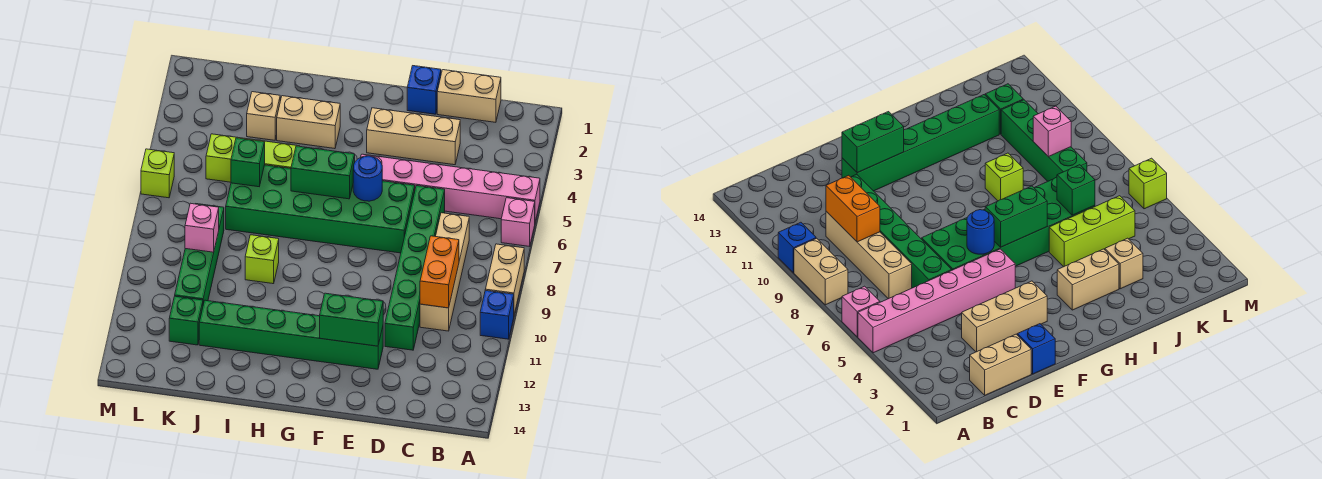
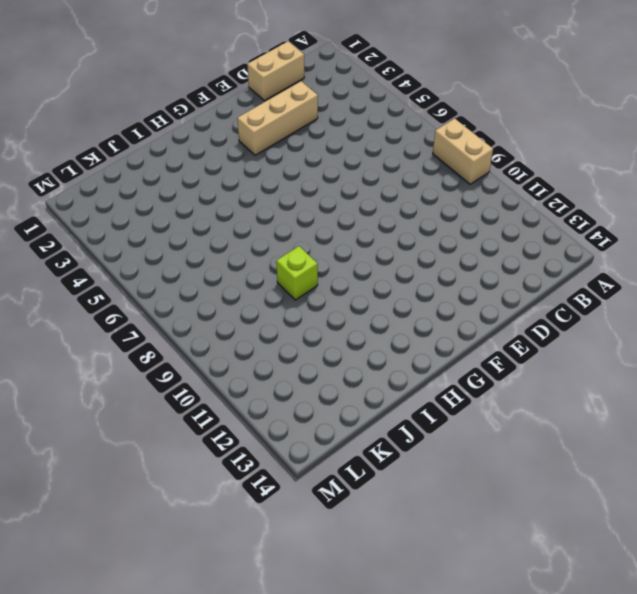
none -> pink brick A5:F5 level 1
none -> pink brick A6 level 1
none -> blue brick A10 level 1

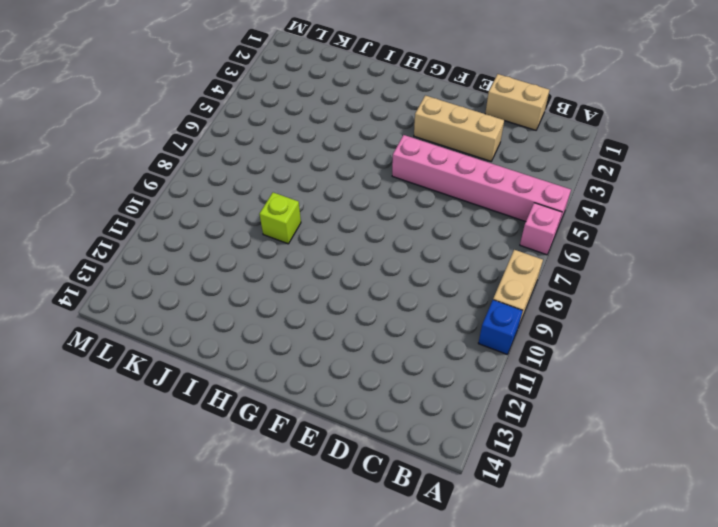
none -> tan brick C7:C10 level 1
none -> green brick D6:D11 level 1
none -> blue brick E1 level 1

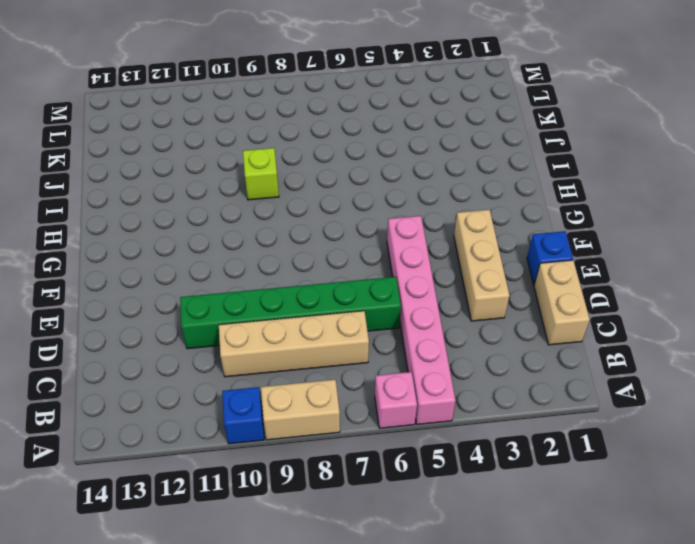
none -> green brick E6:J7 level 1
none -> green brick E12:J12 level 1
none -> tan brick H3:I3 level 1

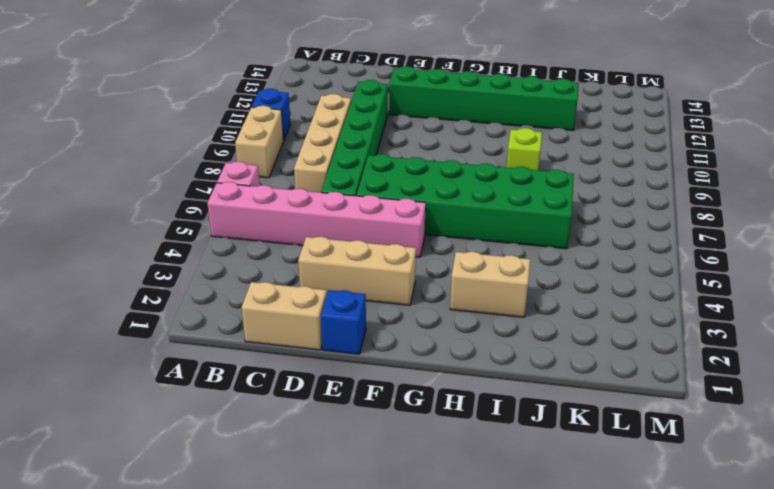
none -> lime brick I5:K5 level 1
none -> tan brick J3 level 1
none -> green brick K8:K11 level 1

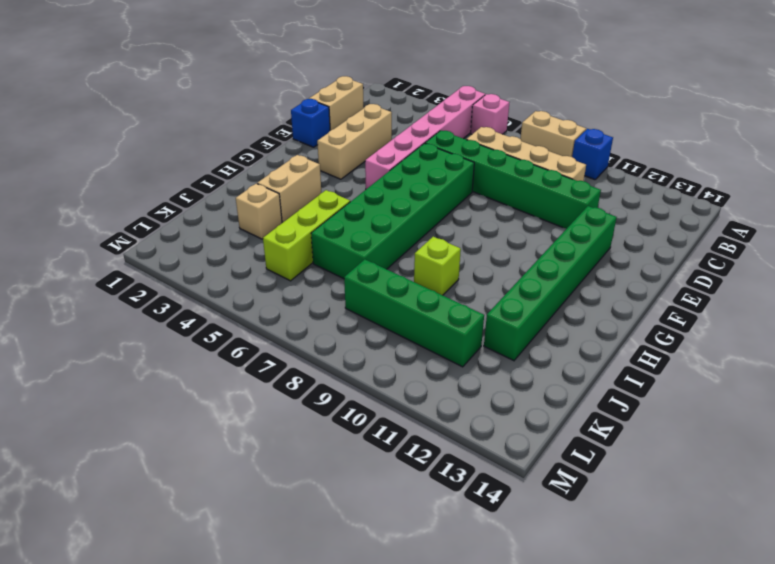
none -> green brick K12 level 1
none -> lime brick M6 level 1
none -> orange brick C9:C10 level 2

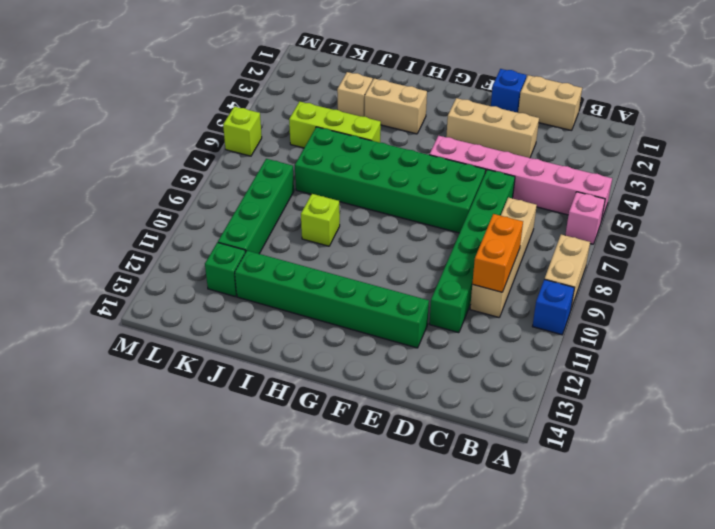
none -> green brick E12:F12 level 2
none -> blue round brick F6 level 2
none -> green brick G6:H6 level 2

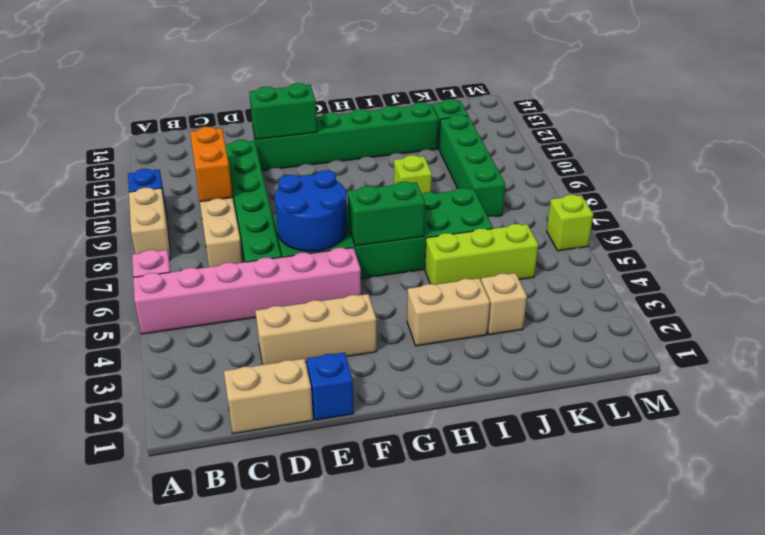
blue round brick E6:F7 level 2 -> blue round brick F6 level 2
none -> green brick J6 level 2
none -> pink brick K9 level 2

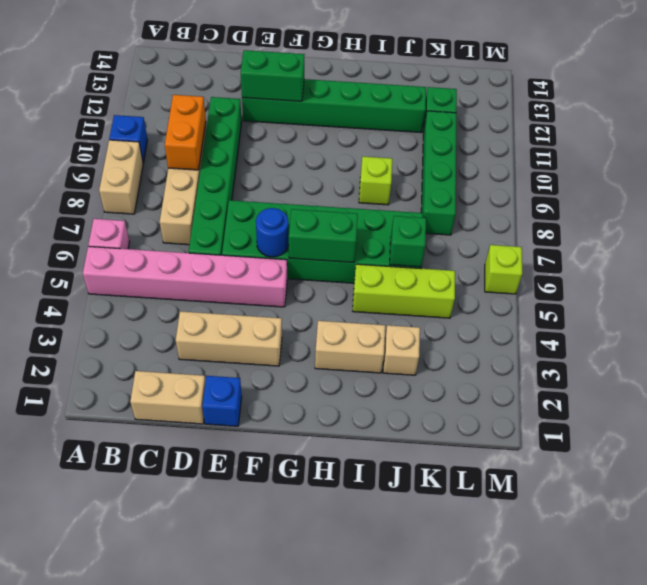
none -> pink brick K9 level 2

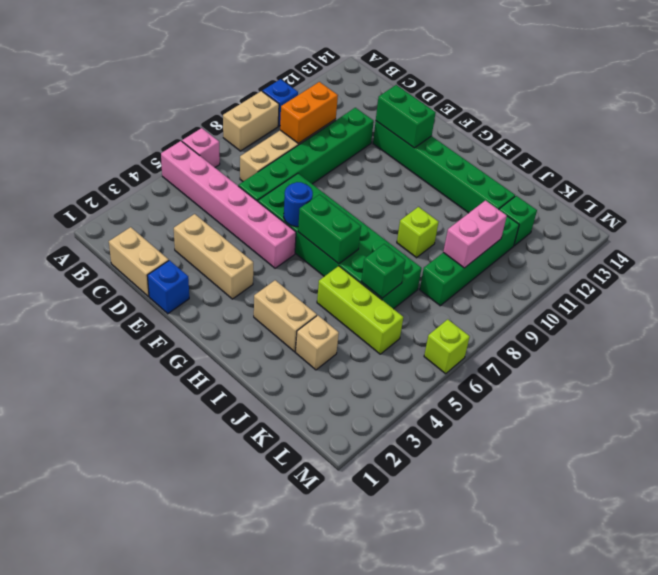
pink brick K9:K10 level 2 -> pink brick K9 level 2

